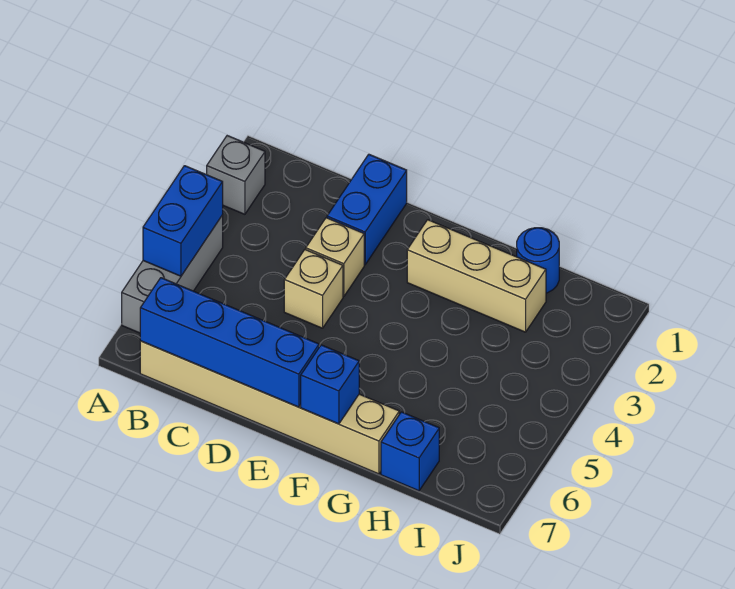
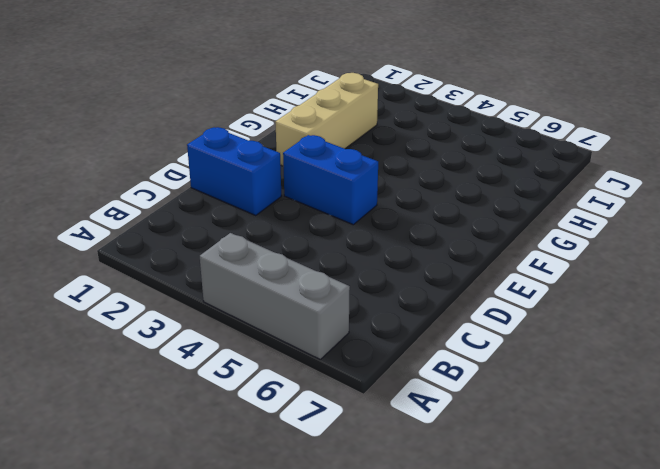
blue brick E3:E4 level 1 -> blue brick A4:A5 level 2
none -> grey brick A2 level 1
none -> tan brick B7:G7 level 1
none -> tan brick D3 level 1

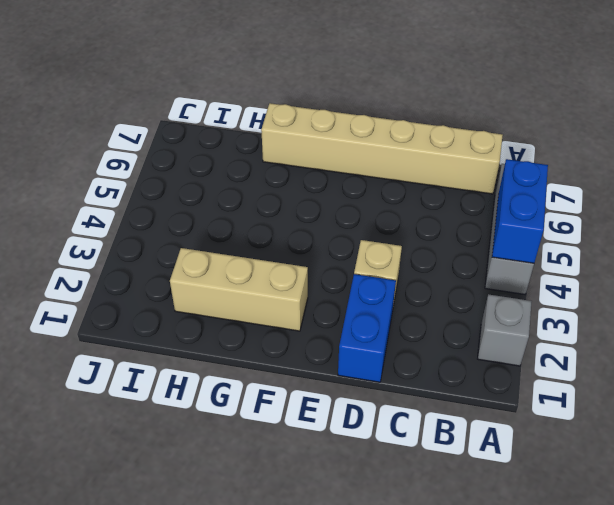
none -> tan brick D4 level 1
none -> blue round brick H1 level 1
none -> blue brick H7 level 1

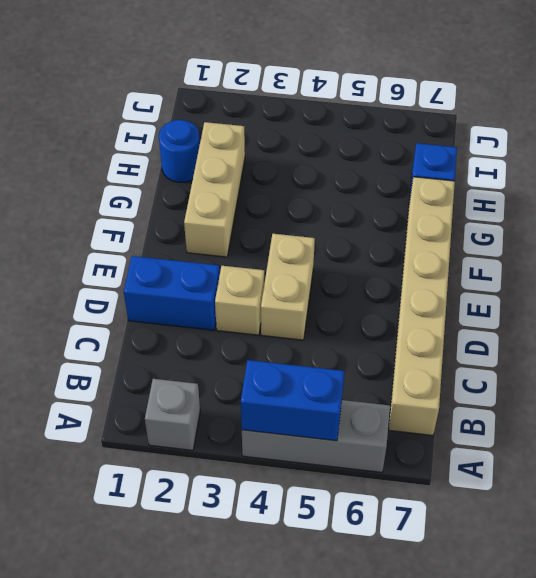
tan brick D4:E4 level 1 -> tan brick D4 level 1
none -> blue brick B7:E7 level 2
none -> blue brick F7 level 2

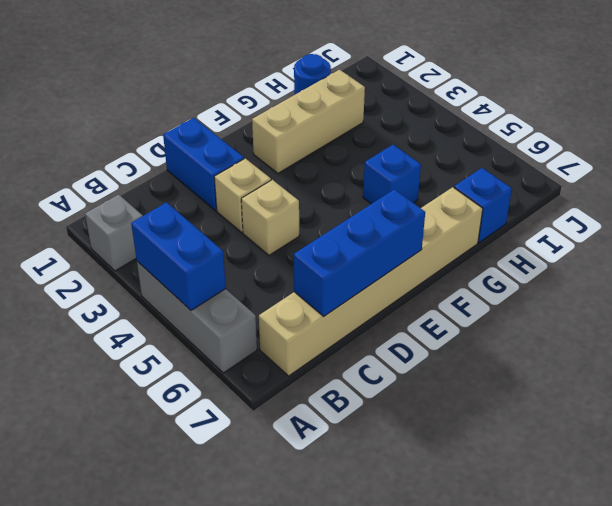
blue brick C7:E7 level 2 -> blue brick B7:E7 level 2
blue brick G5 level 1 -> blue brick F7 level 2

